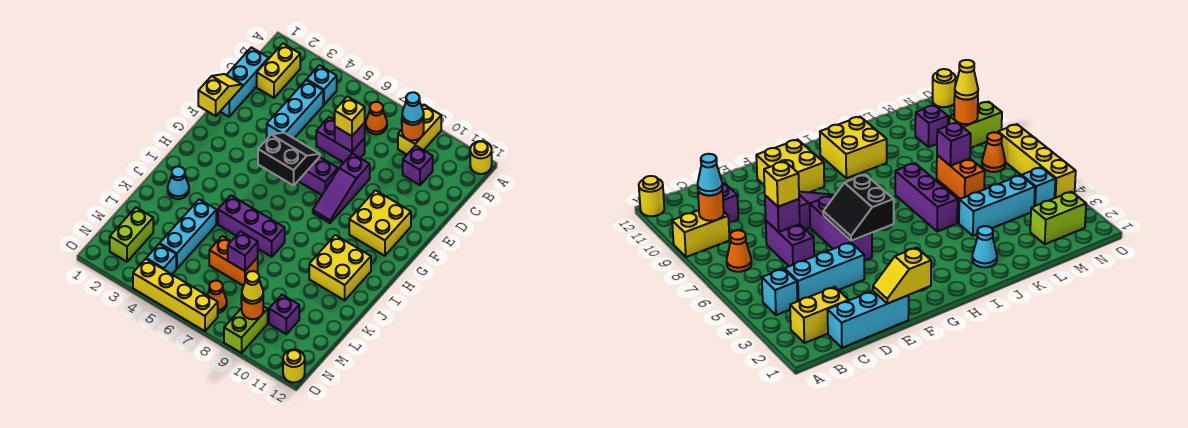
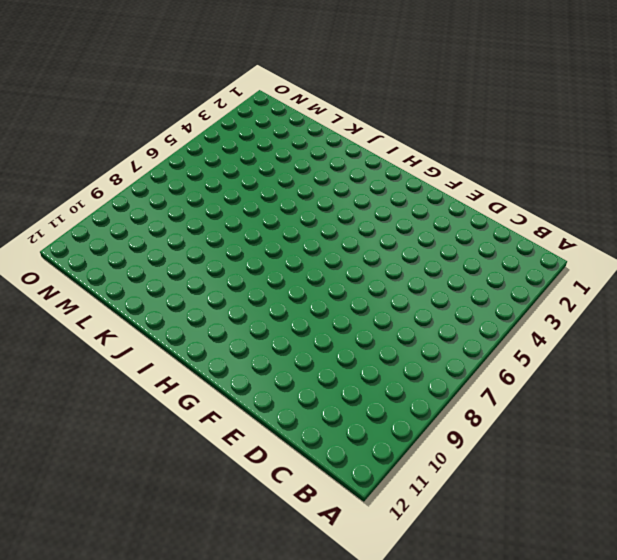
none -> yellow brick A9:B9 level 1
none -> yellow round brick A12 level 1
none -> yellow brick B2:C2 level 1
none -> cyan brick B4 level 1

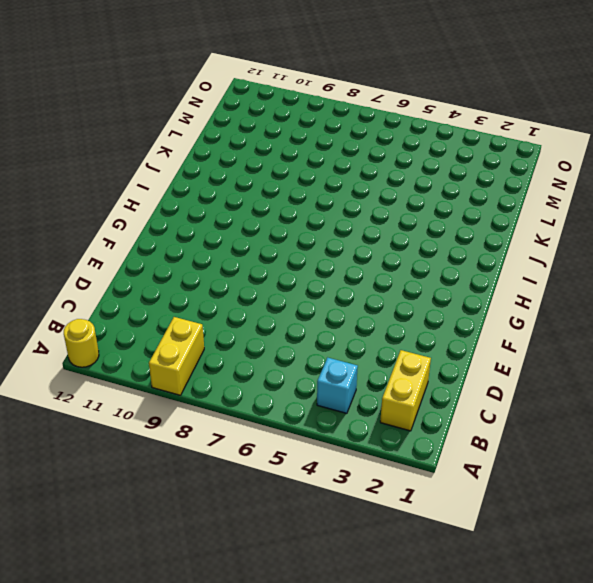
none -> orange cone B7 level 1
none -> cyan brick C1:E1 level 1
none -> cyan brick C4:E4 level 1
none -> purple brick C10 level 1

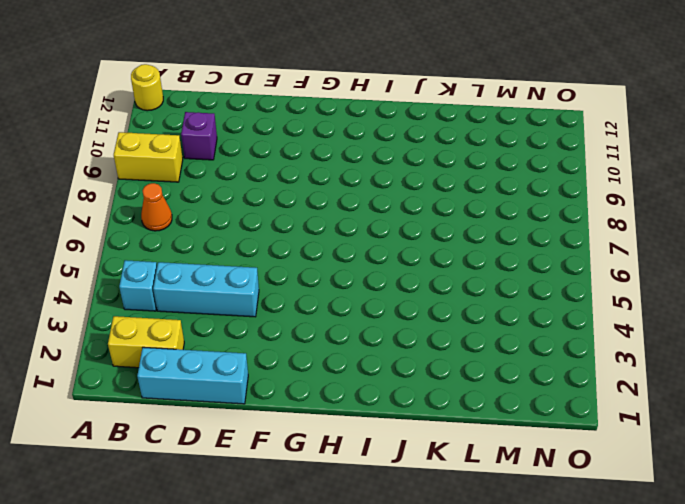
none -> purple brick D6:D7 level 1
none -> purple slope E8:G8 level 1 top E
none -> purple brick F5:F7 level 1
none -> yellow brick F10:G11 level 1

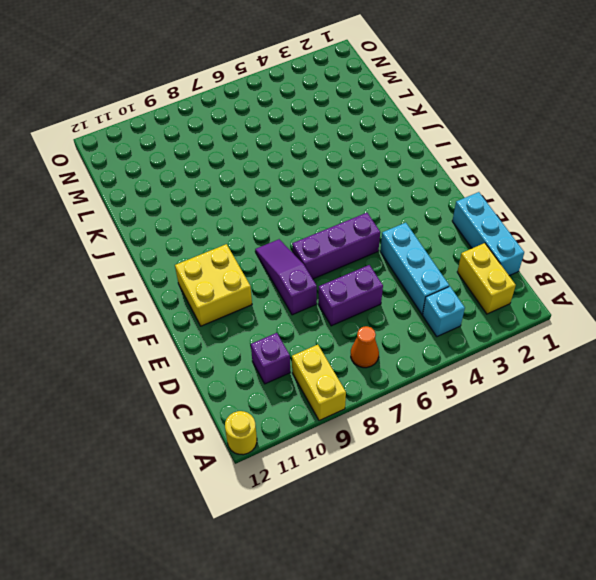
none -> yellow brick I10:J11 level 1
none -> cyan cone J2 level 1
none -> purple brick J5:J7 level 1
none -> cyan brick K4:M4 level 1

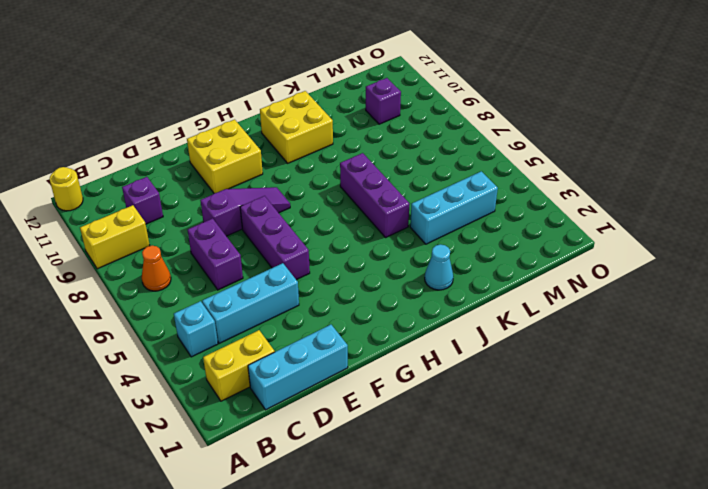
none -> orange brick L6:L7 level 1
none -> lime brick M2:N2 level 1
none -> cyan brick N4 level 1
none -> orange cone N7 level 1

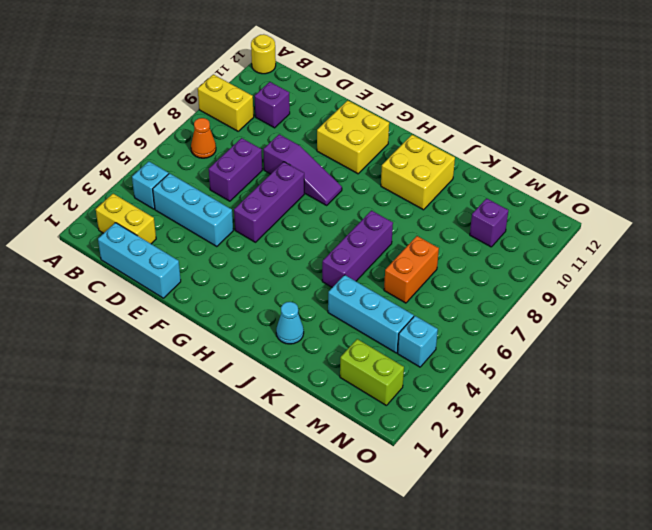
none -> orange cone N7 level 1
none -> lime brick N9:O9 level 1
none -> yellow brick O4:O7 level 1
none -> yellow round brick O12 level 1

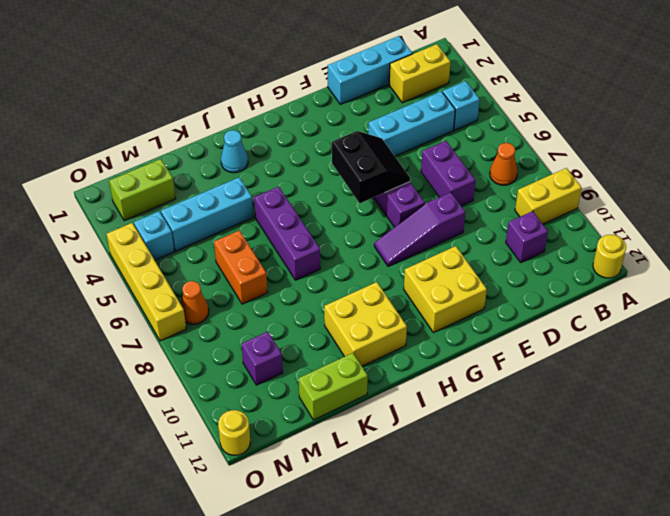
lime brick K12:L12 level 1 -> lime brick N9:O9 level 1
none -> orange round brick B9 level 2
none -> purple brick D7 level 2
none -> yellow slope E1:F1 level 2 top F
none -> purple brick L7 level 2

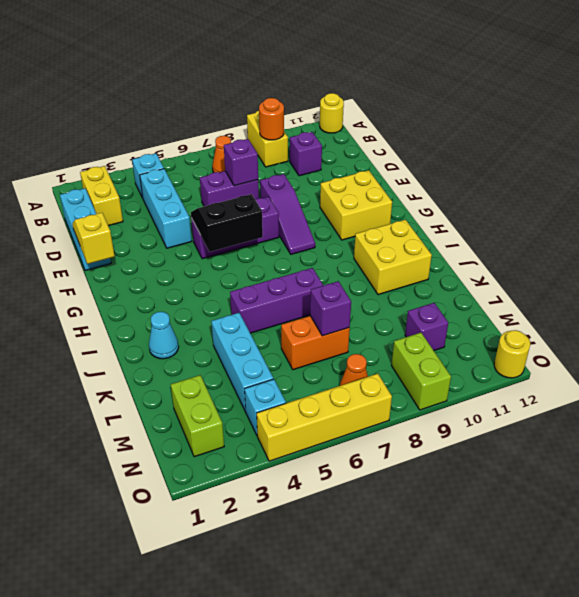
none -> orange round brick N9 level 2
none -> cyan cone B9 level 3
none -> yellow brick D7 level 3
none -> yellow cone N9 level 3

